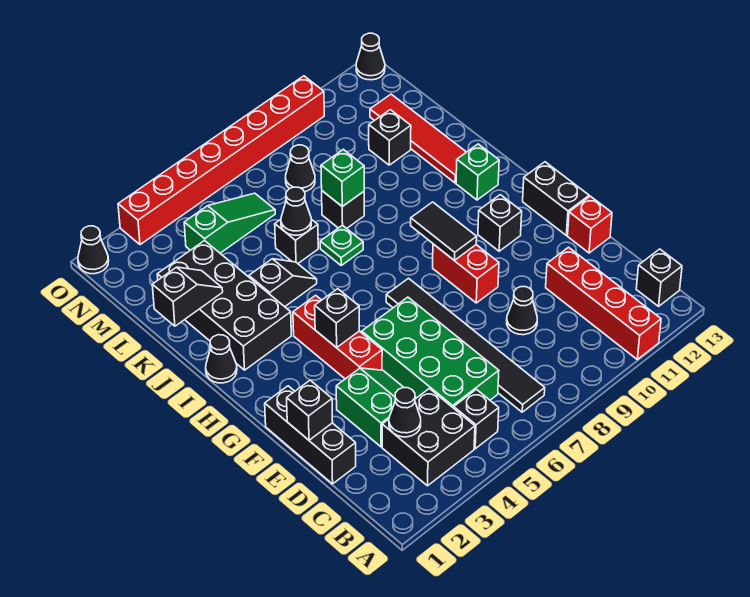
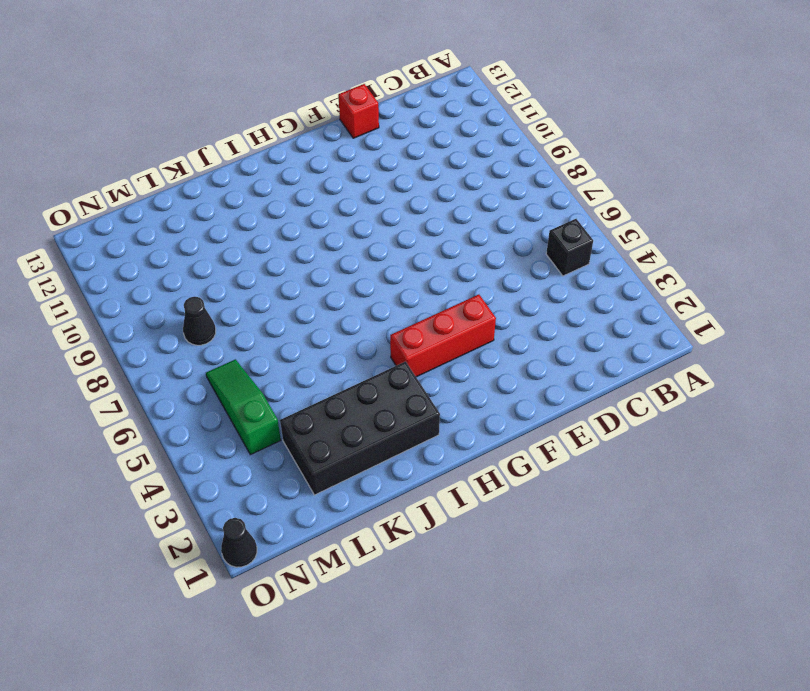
none -> red brick A11:D11 level 1
none -> black brick B3:C4 level 1
none -> black tile B7:G7 level 1
none -> black brick B13 level 1

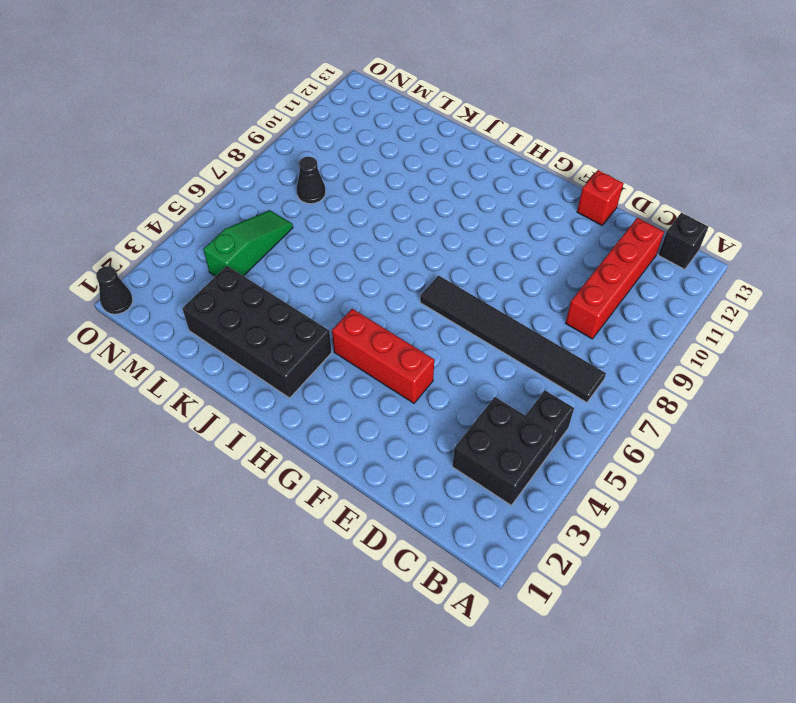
red brick C9:C12 level 1 -> red brick A11:D11 level 1
none -> green brick C5:F6 level 1
none -> black brick D1:F1 level 1
none -> green slope D3:E4 level 1 top 3
none -> black cone D9 level 1

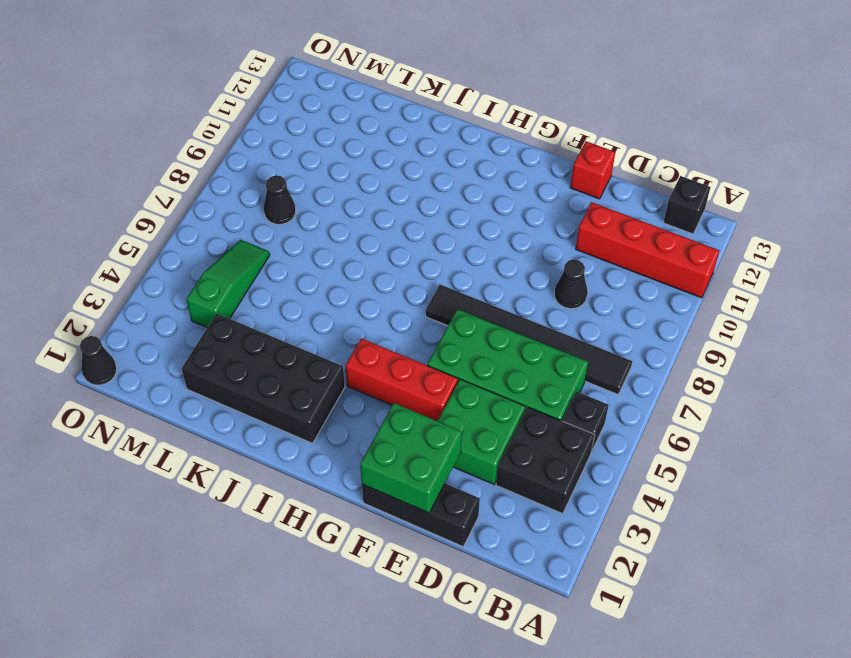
green brick D3:E4 level 1 -> green slope D3:E4 level 1 top 3
green brick E1:F2 level 2 -> black brick E1 level 2
none -> red brick F9:G9 level 1
none -> black brick F13:G13 level 1
none -> black brick G11 level 1
none -> black cone I1 level 1

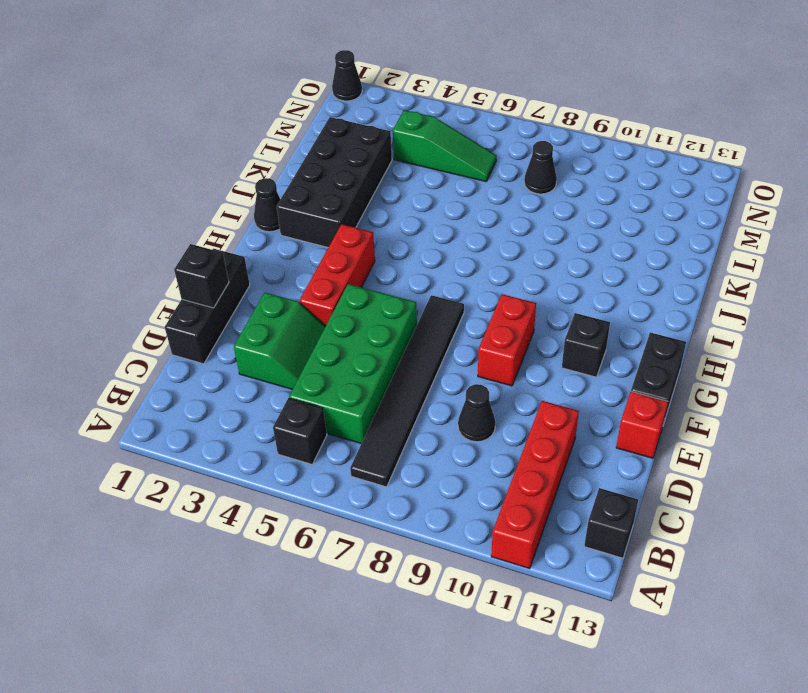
none -> black brick B3:C4 level 1
none -> green brick I12 level 1
none -> black slope J4:J5 level 1 top 4
none -> green plate J7 level 1

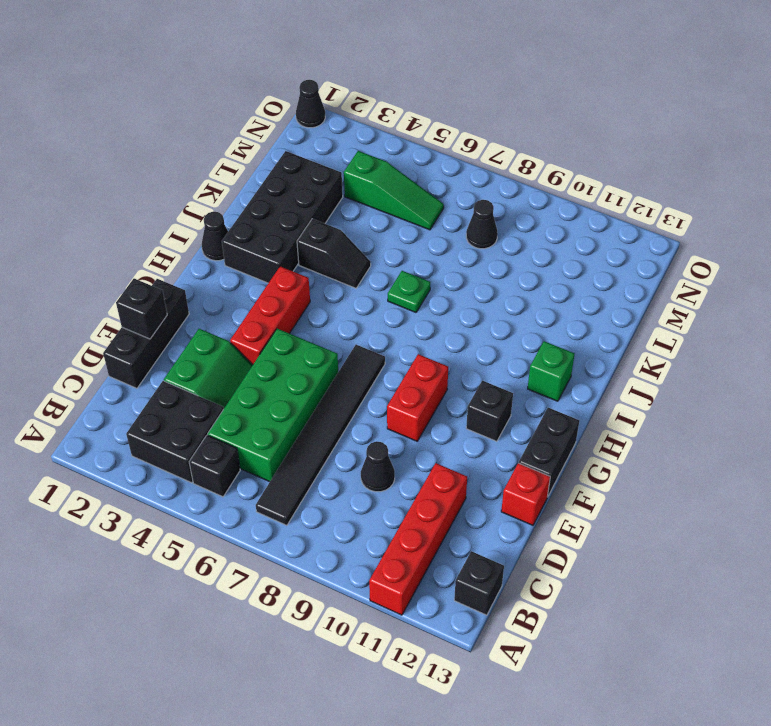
none -> red tile J12:M12 level 1
none -> black brick K6 level 1
none -> black brick K8 level 1
none -> black brick L11 level 1

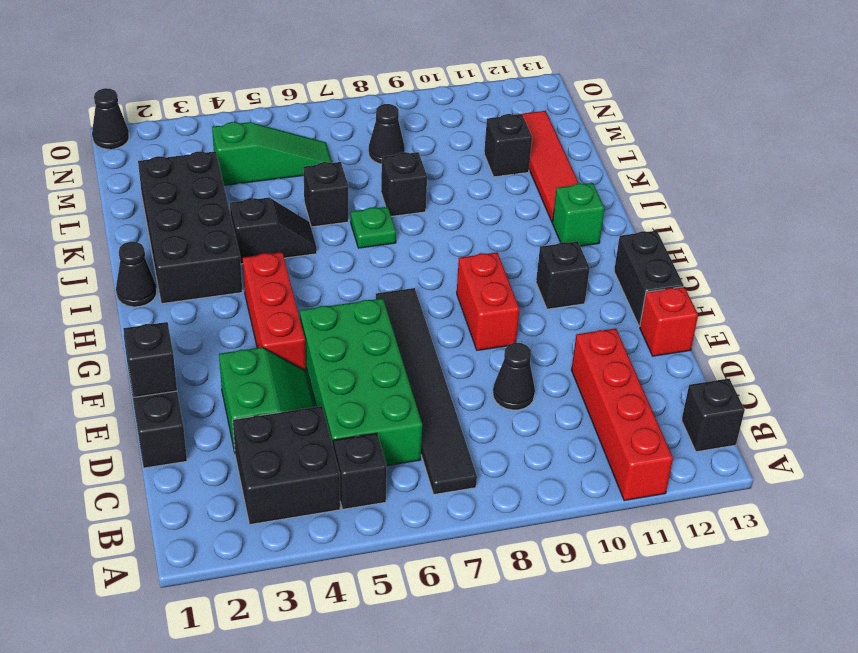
none -> red brick O3:O10 level 1
none -> black cone O13 level 1
none -> black cone C3 level 2
none -> black brick G4 level 2

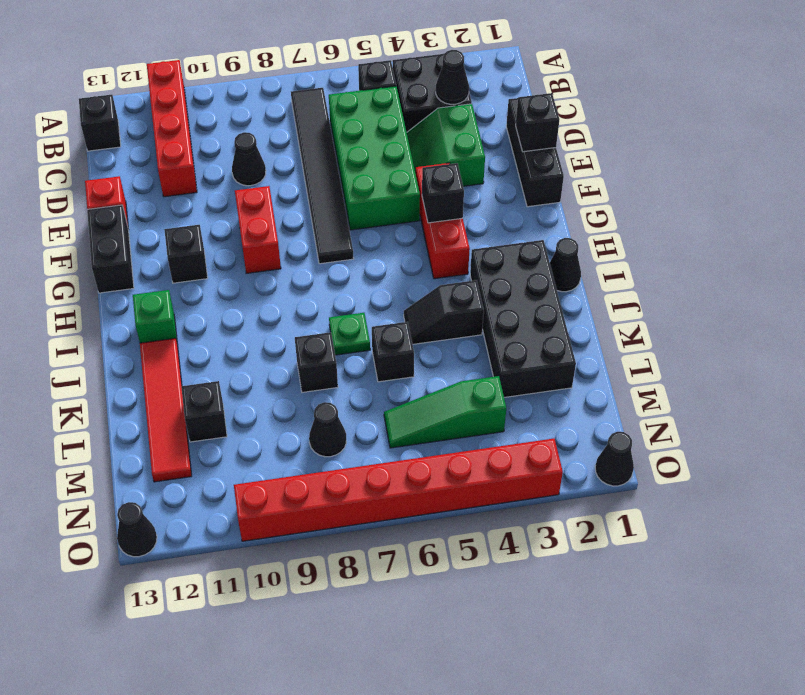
none -> black tile G9:H9 level 2
none -> black slope K1:K2 level 2 top 1
none -> black cone K6 level 2
none -> green brick K8 level 2

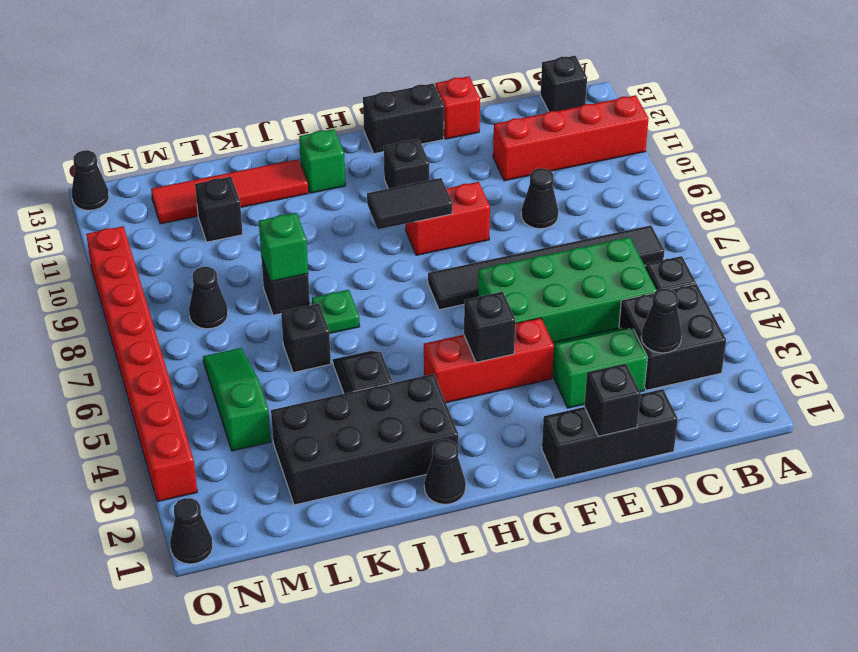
none -> black slope K1:K2 level 2 top 1
none -> black cone K6 level 2

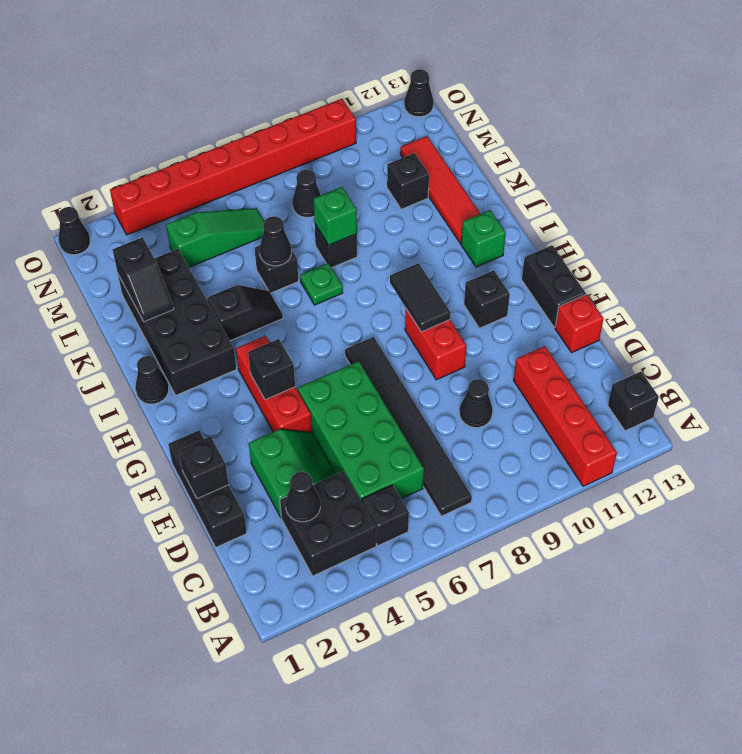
black slope K2:L2 level 2 top L -> black slope K1:K2 level 2 top 1

